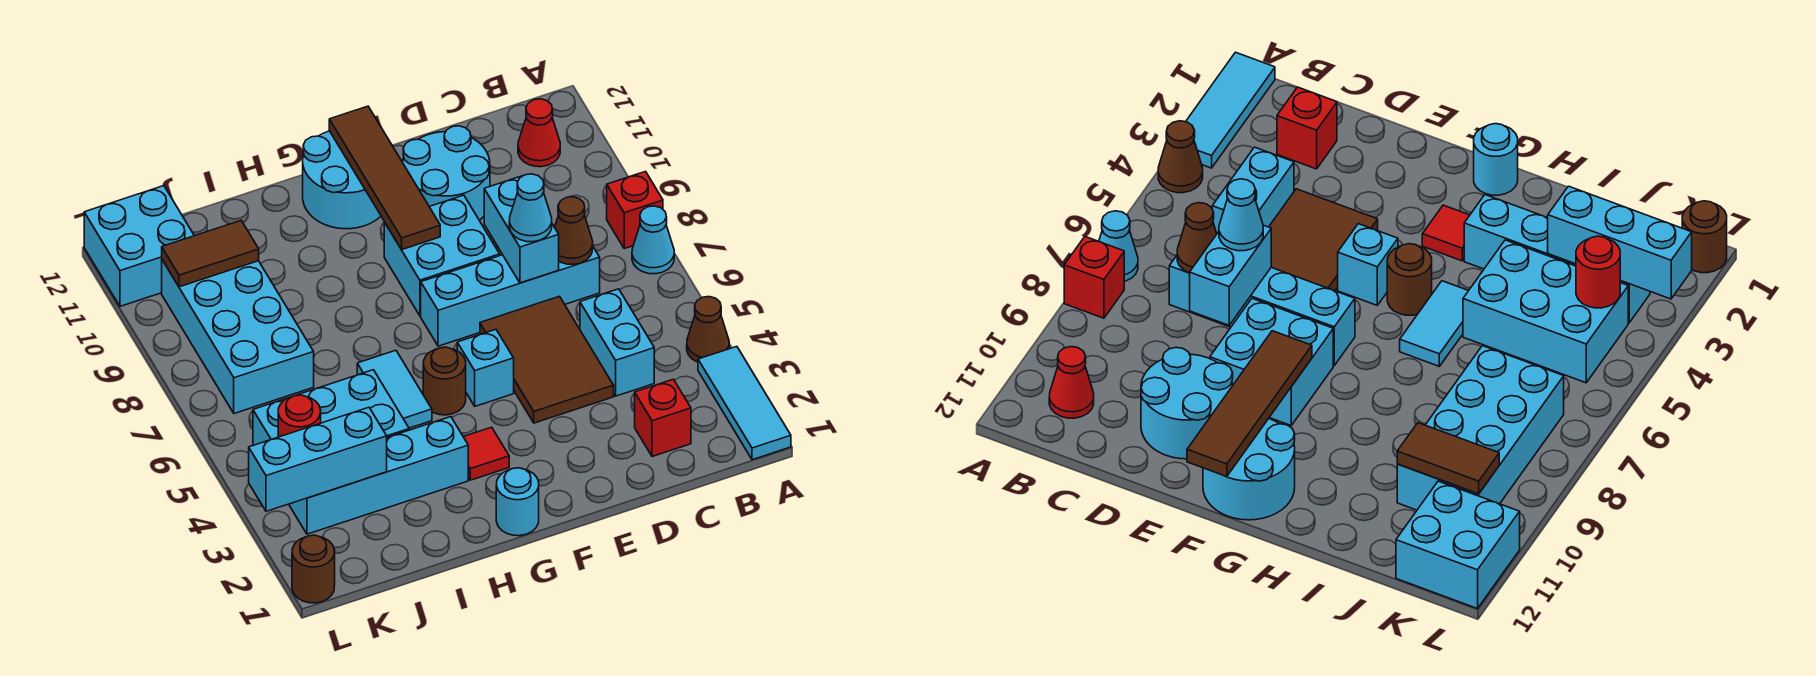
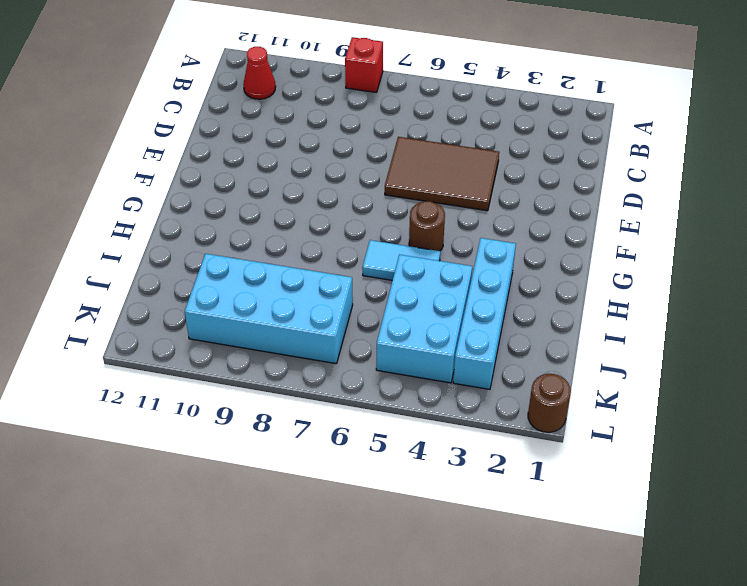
none -> cyan tile A1:A3 level 1
none -> brown cone A4 level 1
none -> cyan cone A7 level 1

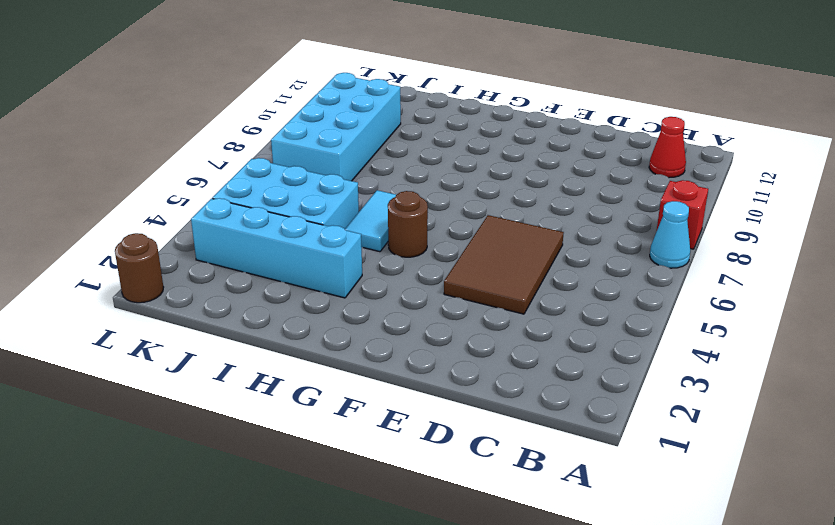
none -> cyan tile A1:A3 level 1
none -> brown cone A4 level 1
none -> red brick C2 level 1

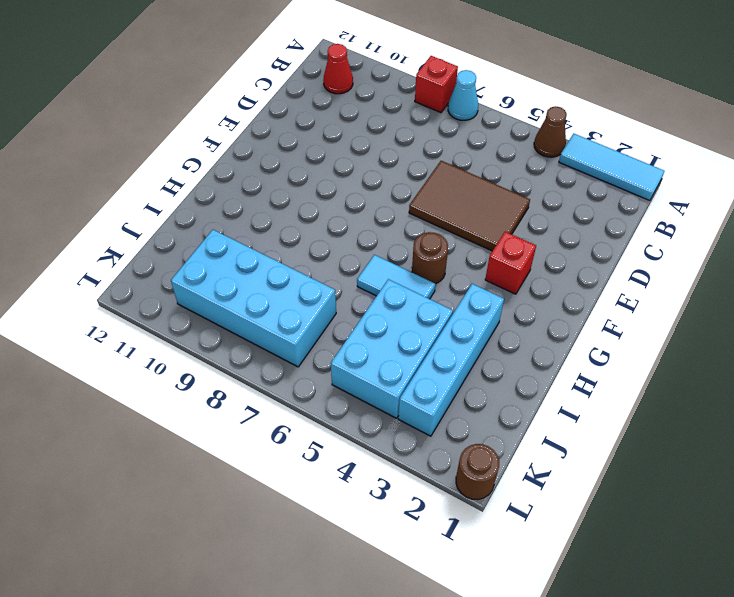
red brick F3 level 1 -> red brick C2 level 1
none -> cyan brick C4:C5 level 1
none -> cyan brick C7:F7 level 1
none -> cyan round brick D10:E11 level 1

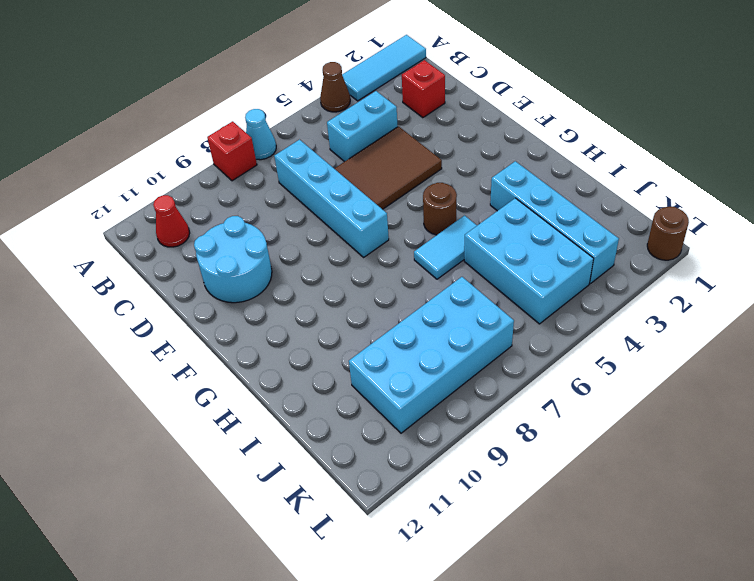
none -> cyan brick E8:F9 level 1
none -> cyan brick F5 level 1
none -> cyan round brick F11:G12 level 1

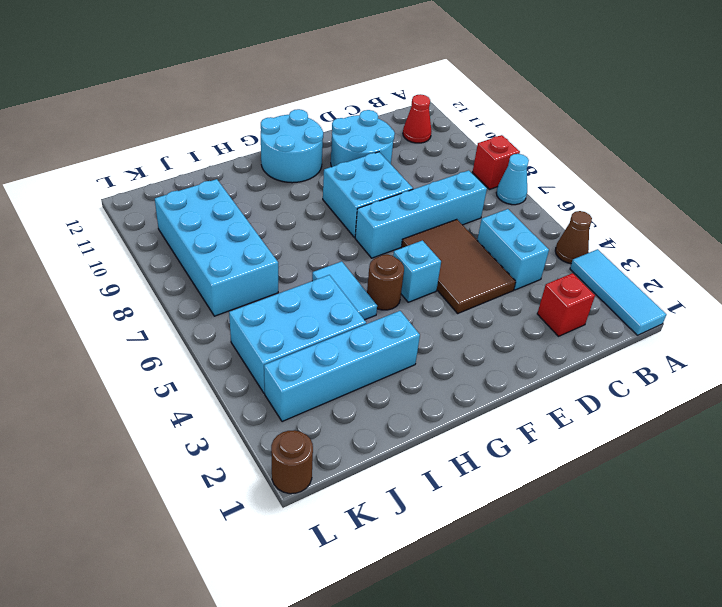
none -> cyan round brick G1 level 1
none -> red tile G3 level 1
none -> cyan brick K11:L12 level 1

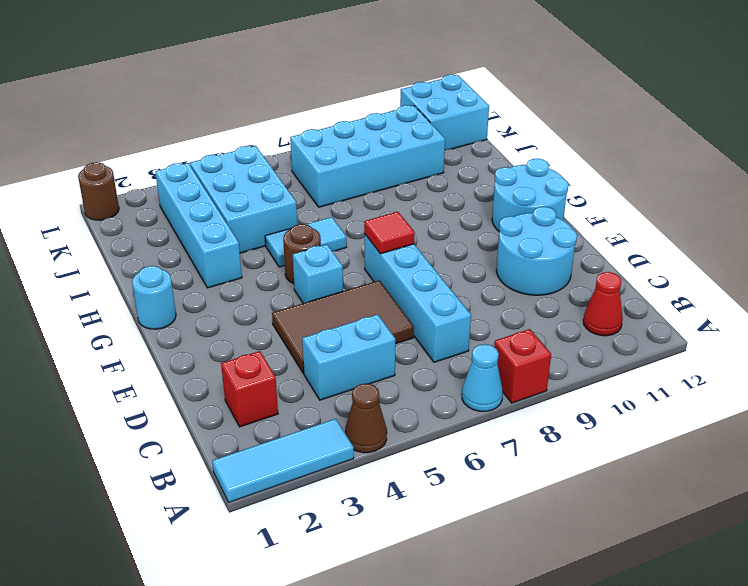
red tile F7 level 2 -> red tile G3 level 1
none -> cyan brick E8:F9 level 1
none -> brown cone C7 level 2
none -> cyan brick D7:D8 level 2

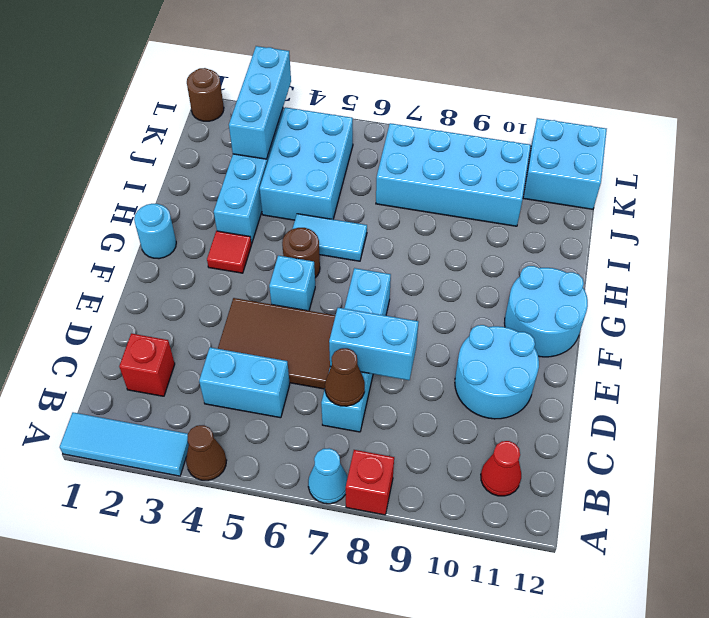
none -> cyan brick E8:F9 level 1
none -> brown tile F9:F12 level 2
none -> brown tile J10:K10 level 2

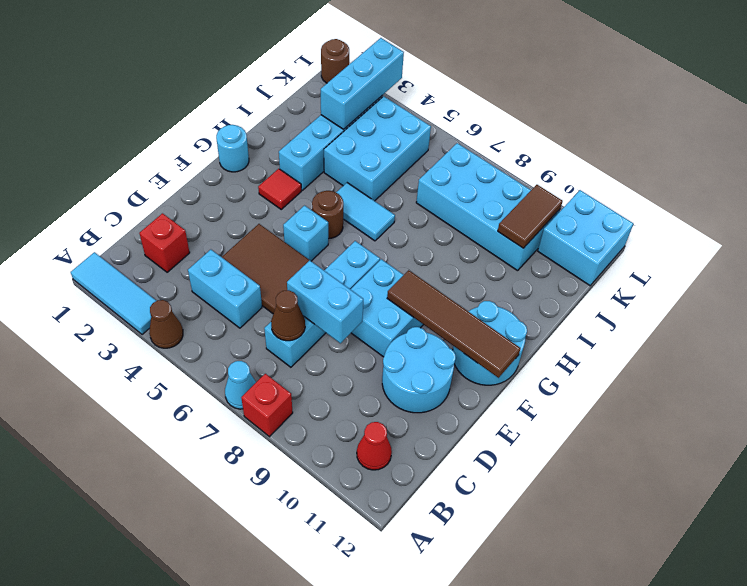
none -> red round brick K4 level 2
none -> cyan cone D7 level 3

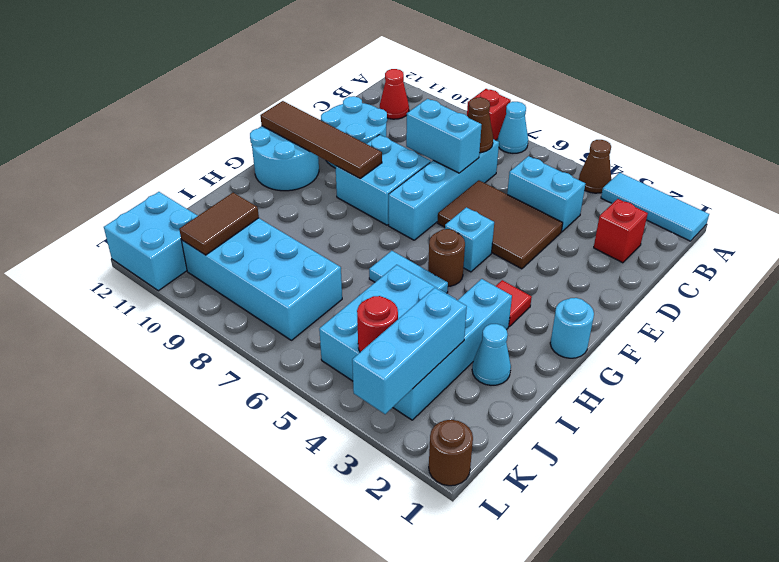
cyan cone I2 level 1 -> cyan cone D7 level 3

